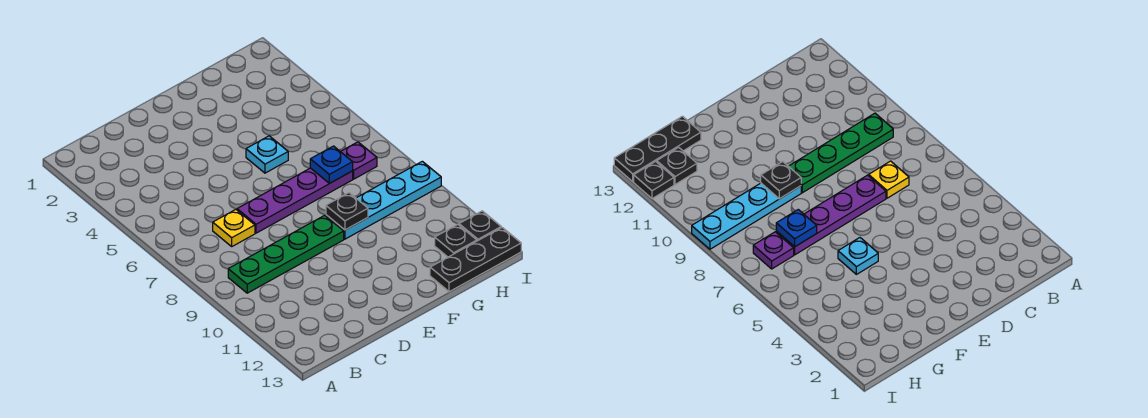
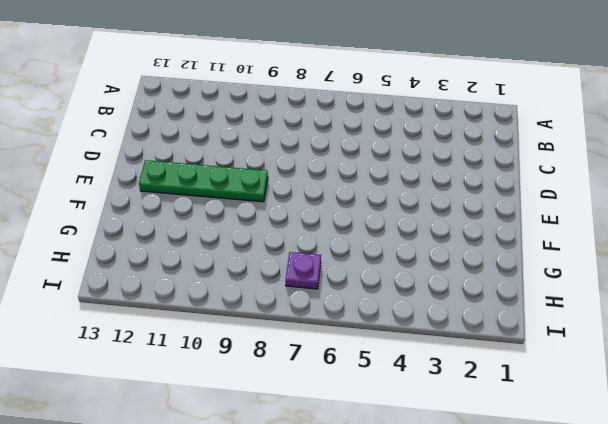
green plate E9:E12 level 1 -> green plate B9:E9 level 1
none -> yellow plate C7 level 1
none -> purple plate D7:G7 level 1

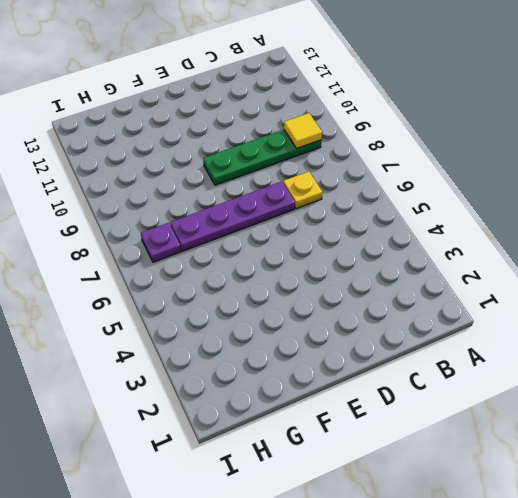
yellow tile B9 level 2 -> none
none -> cyan plate F5 level 1
none -> cyan plate F9:I9 level 1

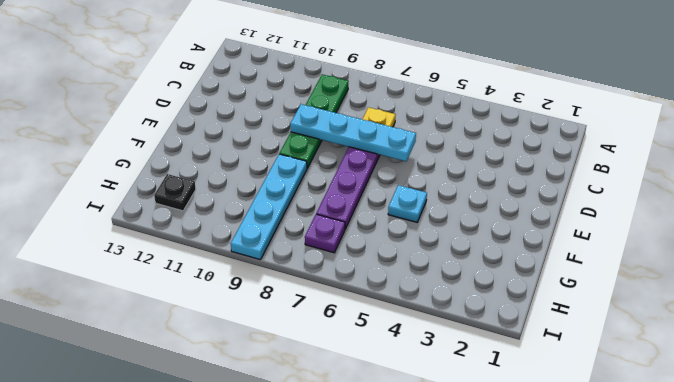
cyan plate D6:D9 level 2 -> none
none -> black plate G13:I13 level 1
none -> black plate I12 level 1

